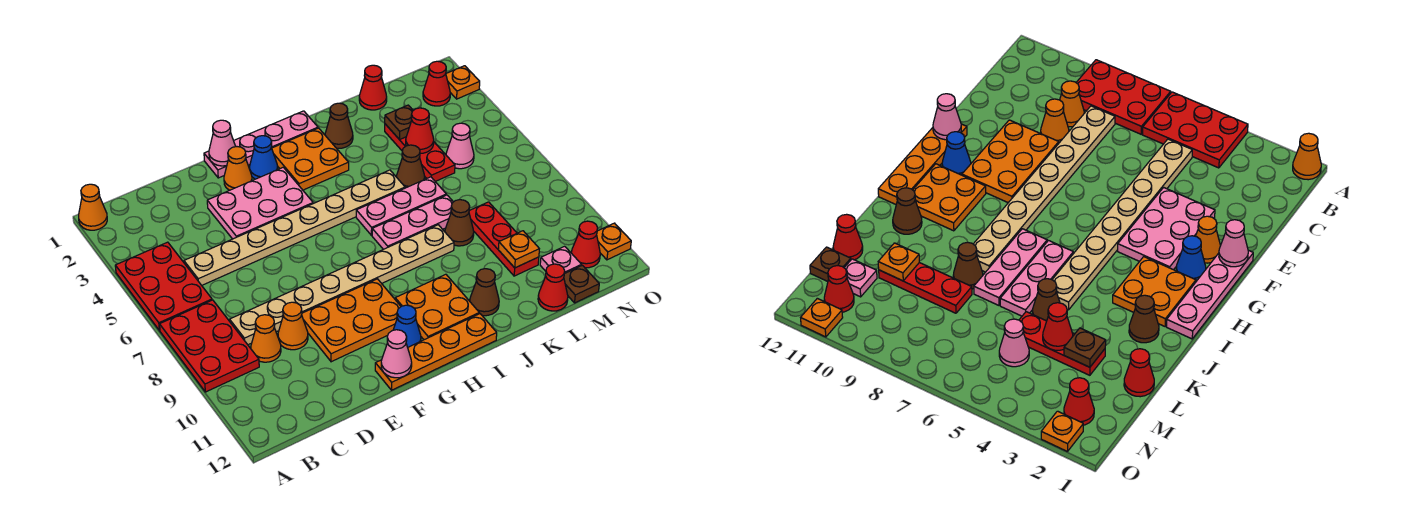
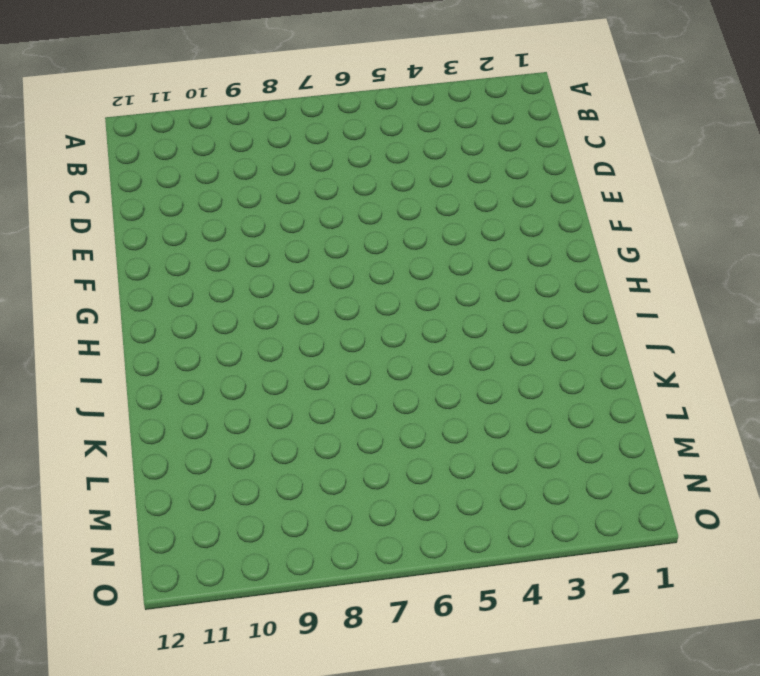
none -> orange cone A1 level 1
none -> red plate A4:B6 level 1
none -> red plate A7:B9 level 1
none -> tan plate C5:J5 level 1

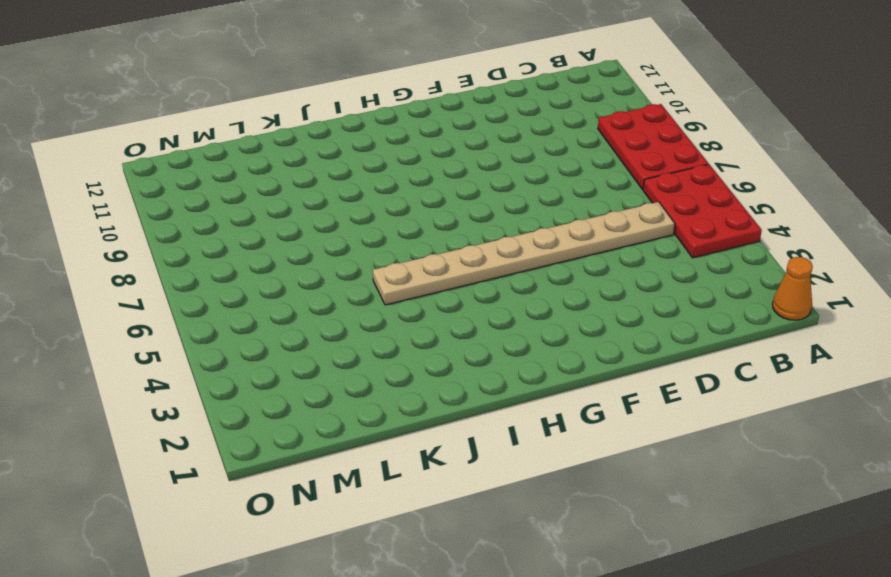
none -> tan plate C8:J8 level 1
none -> orange cone C9 level 1
none -> orange cone D9 level 1
none -> pink plate E3:G4 level 1

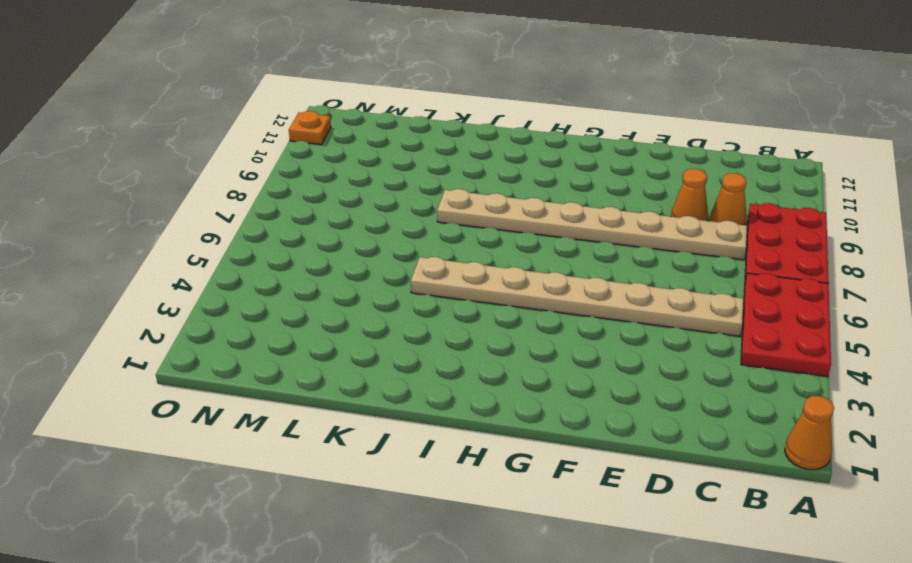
none -> pink plate E3:G4 level 1
none -> orange plate E9:G10 level 1
none -> pink plate F1:I1 level 1
none -> orange cone F2 level 1

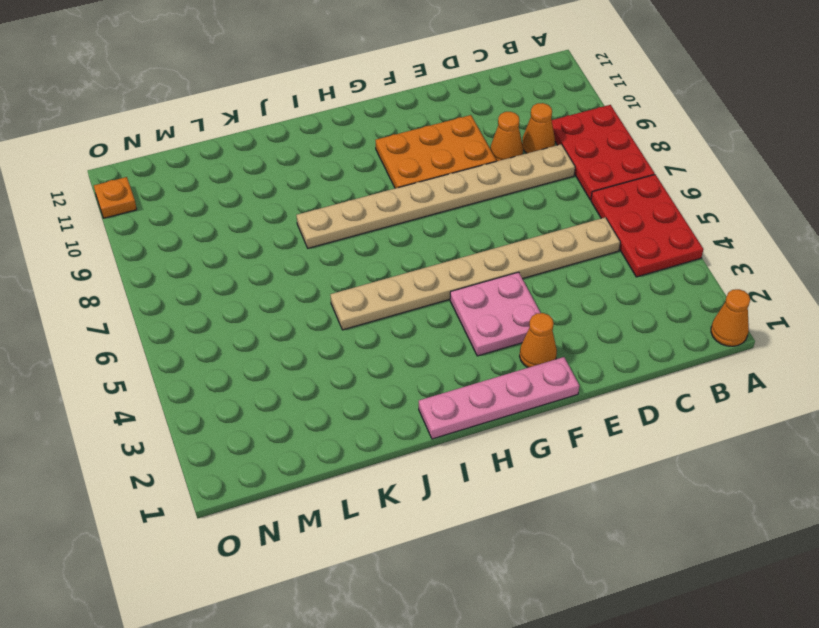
pink plate F3:G4 level 1 -> pink plate E3:G4 level 1
none -> orange plate F12:I12 level 1
none -> blue cone G2 level 1
none -> blue cone G11 level 1
none -> orange plate H2:I3 level 1

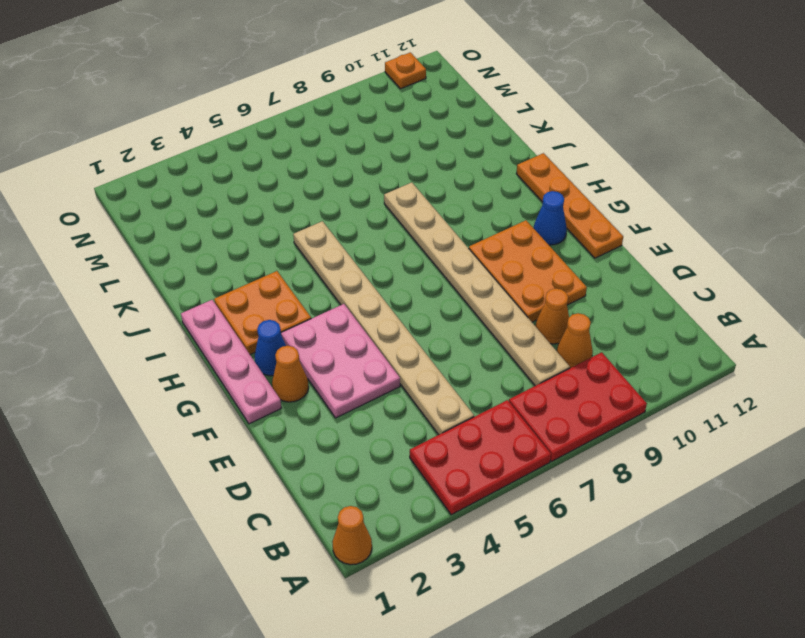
none -> orange plate H10:I11 level 1
none -> pink plate I6:K6 level 1
none -> pink plate I7:K7 level 1
none -> brown cone J2 level 1

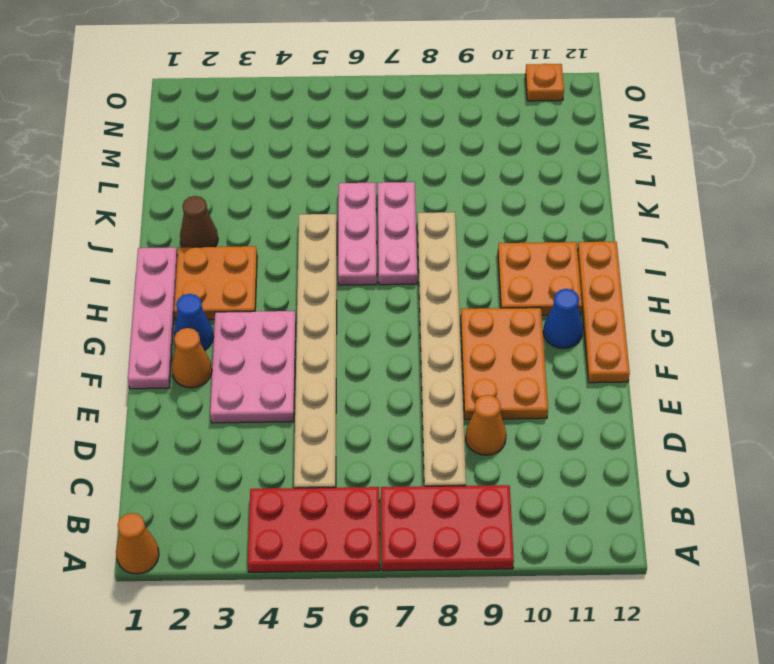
none -> orange cone C9 level 1
none -> brown cone J11 level 1
none -> brown cone K5 level 1
none -> brown cone K8 level 1

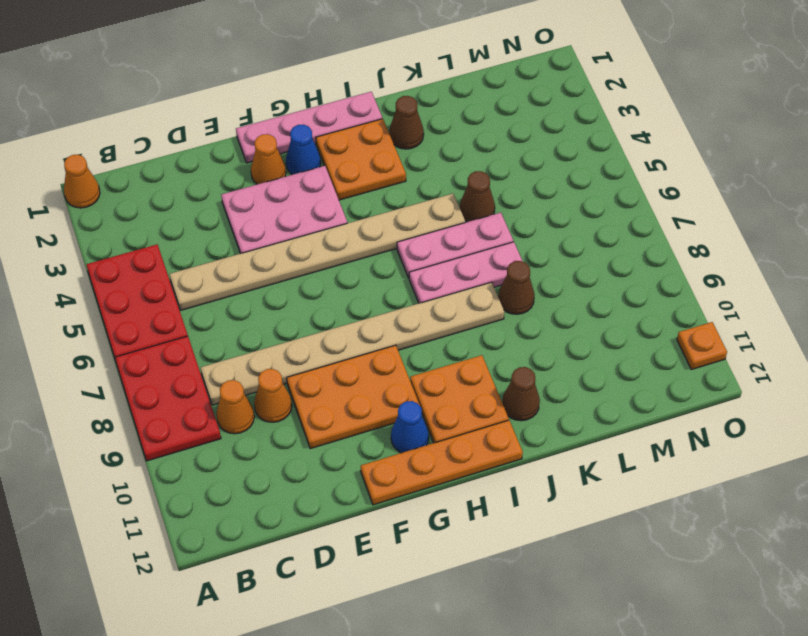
none -> red cone L1 level 1
none -> red plate L3:L5 level 1
none -> red plate L8:L10 level 1
none -> red cone L12 level 1

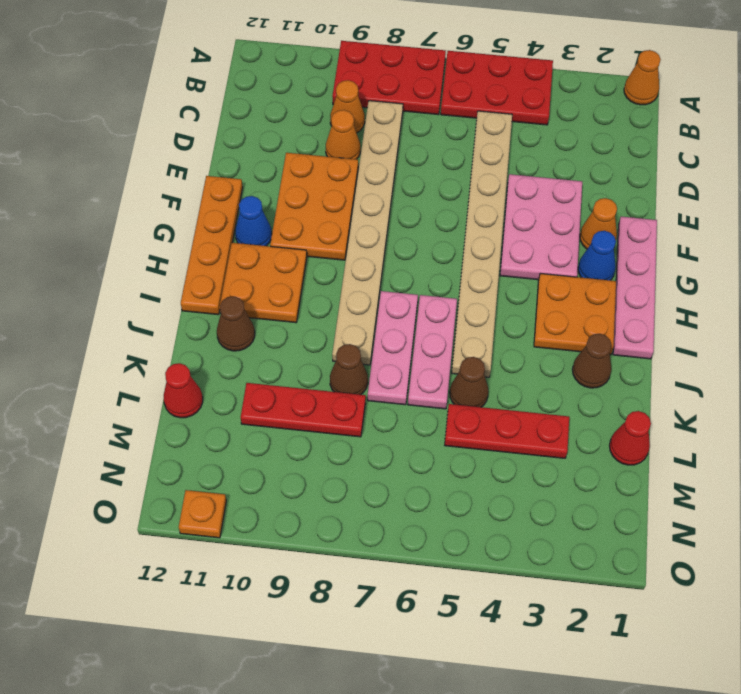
none -> pink cone M5 level 1
none -> pink plate M11 level 1
none -> brown plate M12 level 1
none -> red cone N2 level 1

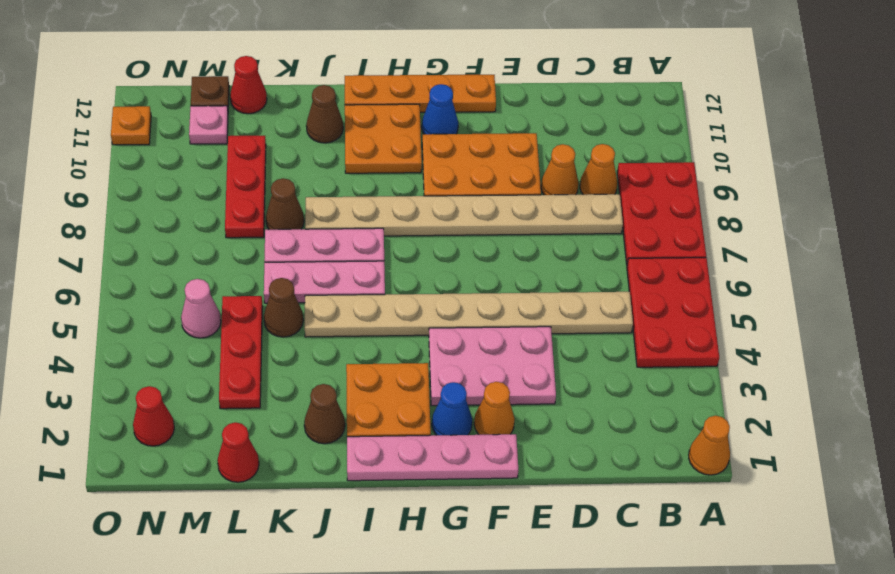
none -> red cone N11 level 1
none -> orange plate O2 level 1
none -> pink cone F1 level 2
none -> pink cone F12 level 2

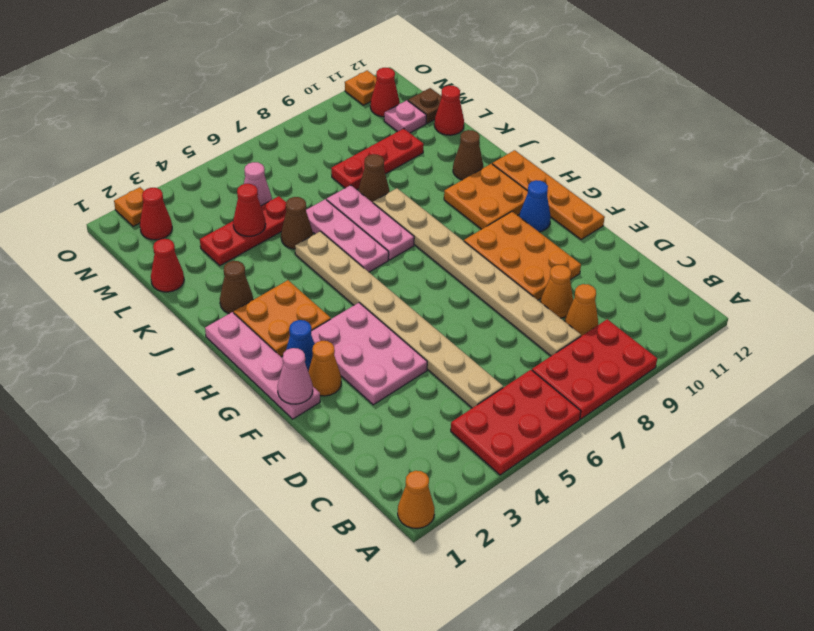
none -> pink cone F12 level 2
none -> brown plate L3 level 2
none -> orange plate L10 level 2

